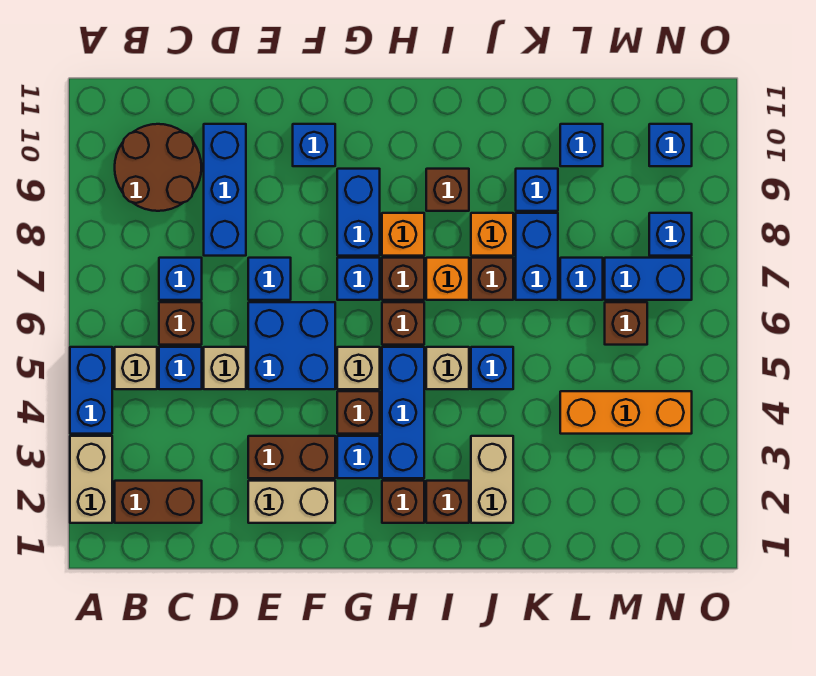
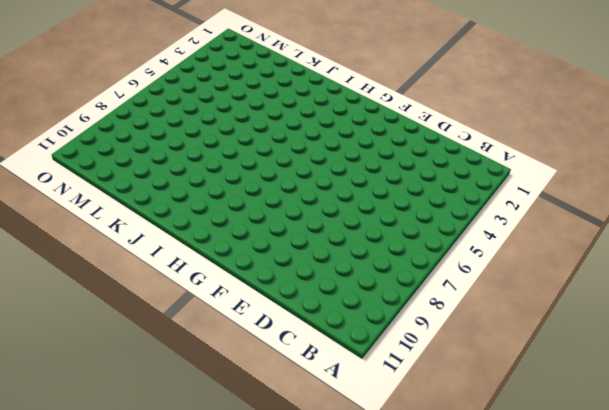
none -> tan brick A2:A3 level 1
none -> blue brick A4:A5 level 1
none -> brown brick B2:C2 level 1
none -> tan brick B5 level 1

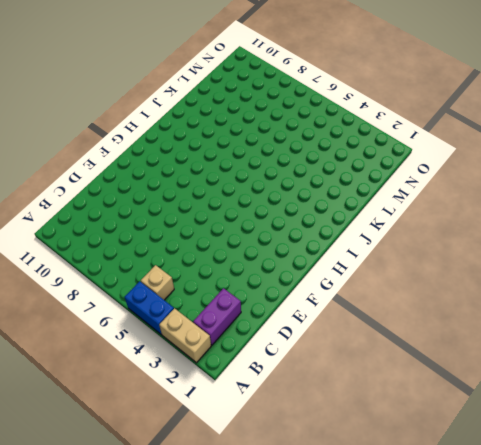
purple brick B2:C2 level 1 -> brown brick B2:C2 level 1
none -> brown round brick B9:C10 level 1
none -> blue brick C5 level 1
none -> brown brick C6 level 1
none -> blue brick C7 level 1

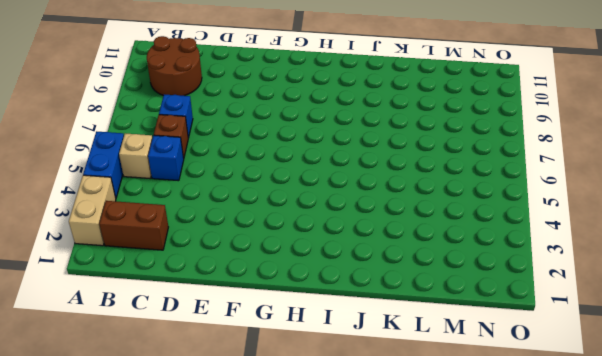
none -> tan brick D5 level 1
none -> blue brick D8:D10 level 1
none -> tan brick E2:F2 level 1
none -> brown brick E3:F3 level 1

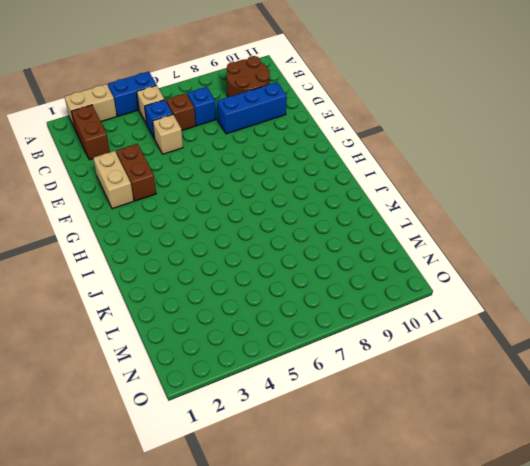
none -> blue brick E5:F6 level 1
none -> blue brick E7 level 1
none -> blue brick F10 level 1
none -> blue brick G3 level 1

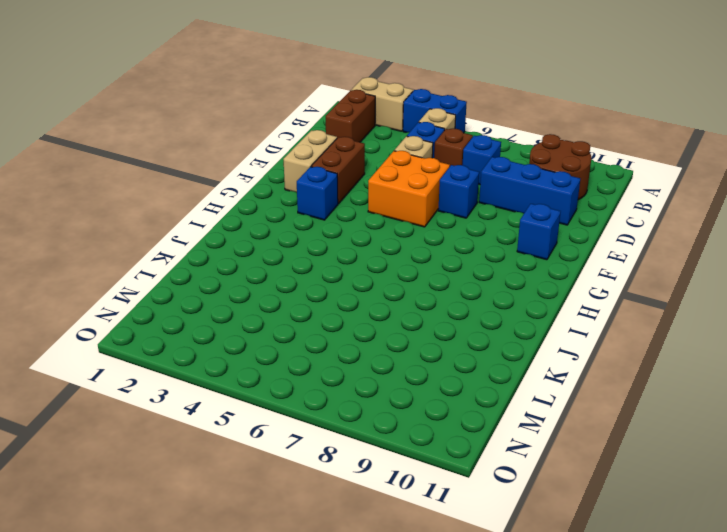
orange brick E5:F6 level 1 -> blue brick E5:F6 level 1
none -> brown brick G4 level 1
none -> tan brick G5 level 1
none -> blue brick G7 level 1
none -> blue brick G8:G9 level 1

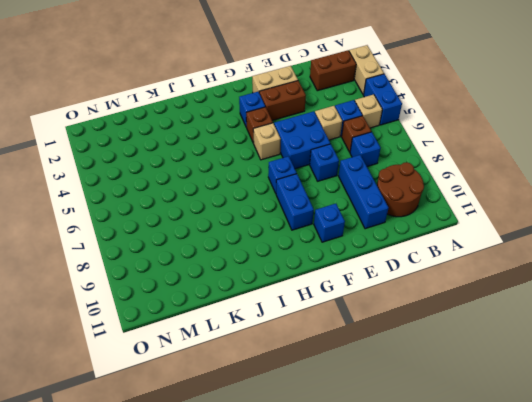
none -> brown brick H2 level 1
none -> blue brick H3:H5 level 1
none -> brown brick H6 level 1
none -> brown brick H7 level 1

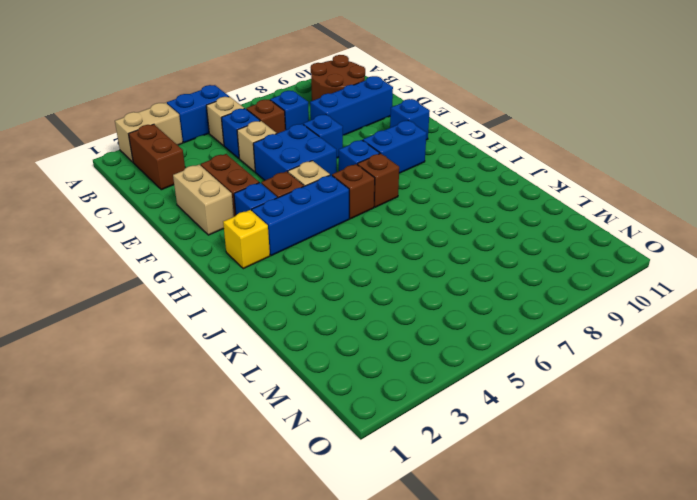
yellow brick H2 level 1 -> brown brick H2 level 1
none -> orange brick H8 level 1
none -> brown brick I2 level 1
none -> tan brick I5 level 1
none -> orange brick I7 level 1

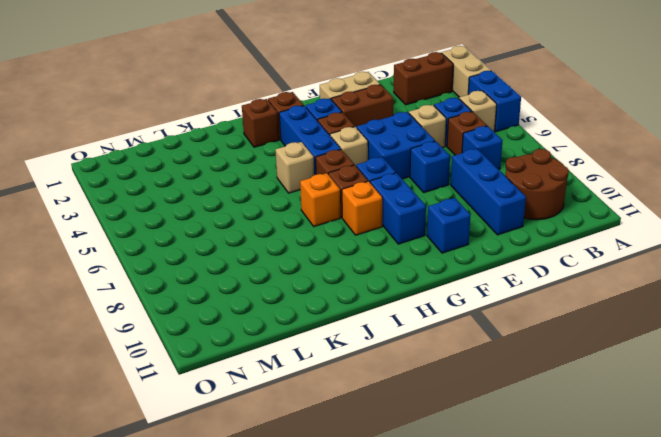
none -> brown brick I9 level 1
none -> tan brick J2:J3 level 1
none -> blue brick J5 level 1
none -> brown brick J7 level 1

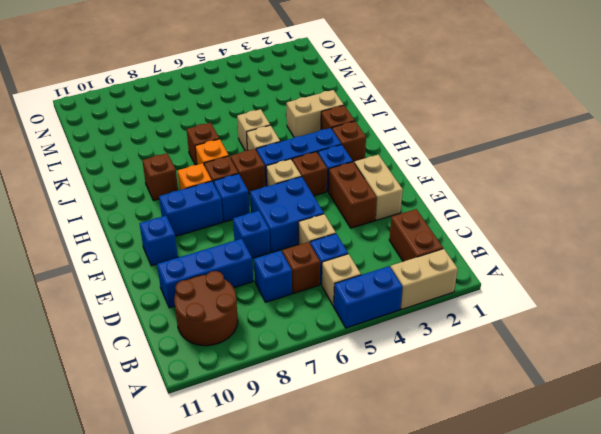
tan brick J5 level 1 -> blue brick J5 level 1
none -> orange brick J8 level 1
none -> blue brick K7:K8 level 1
none -> blue brick K9 level 1
none -> orange brick L4:N4 level 1

